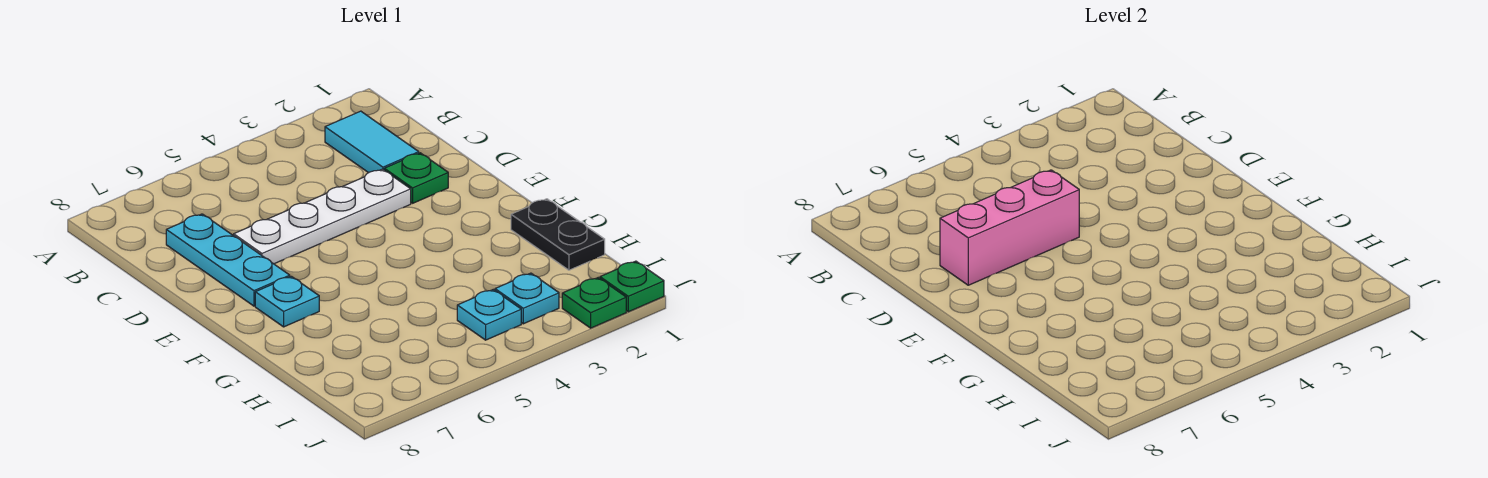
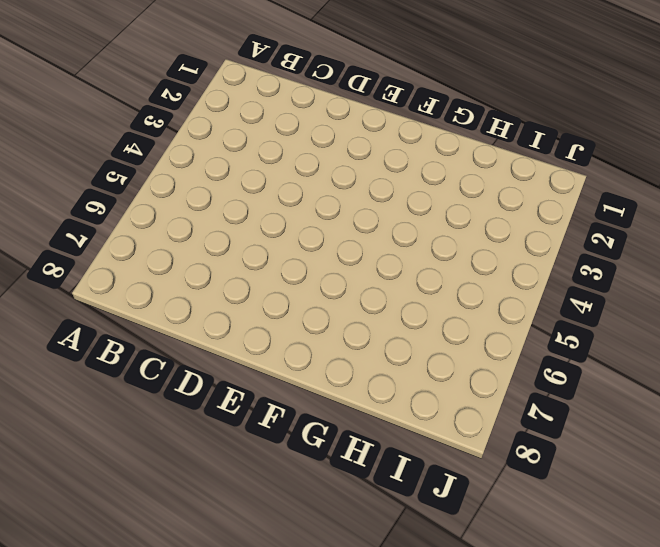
none -> cyan tile B2:C2 level 1
none -> cyan plate C7:E7 level 1

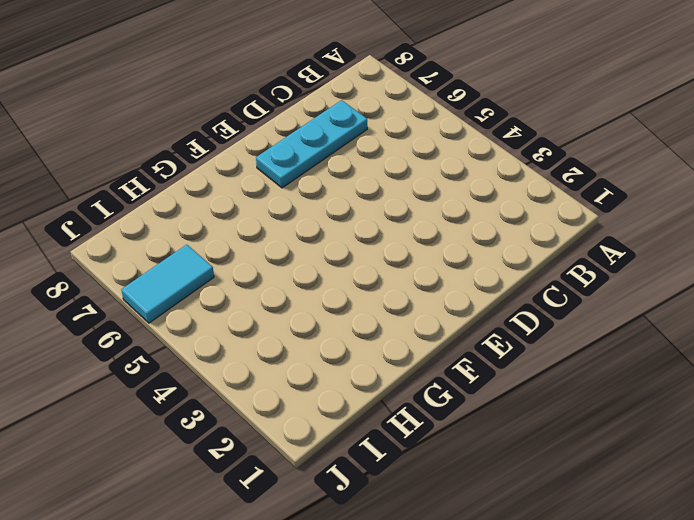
cyan tile I6:J6 level 1 -> cyan tile B2:C2 level 1
none -> green plate D2 level 1
none -> white plate D3:D6 level 1

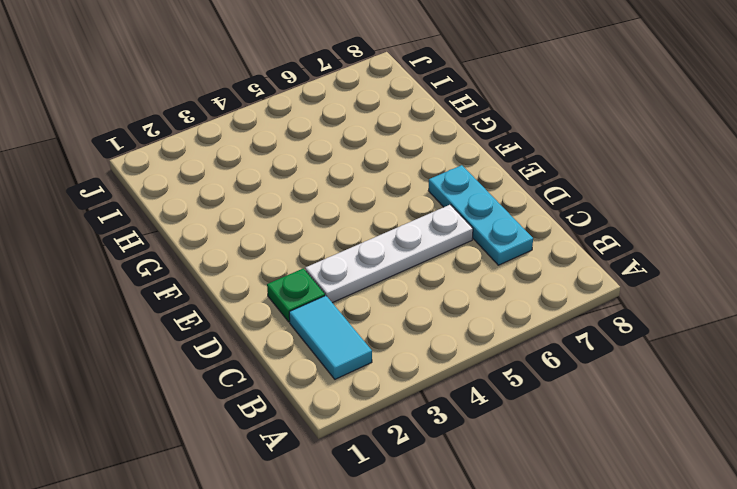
none -> cyan plate F7 level 1
none -> black plate G1:H1 level 1

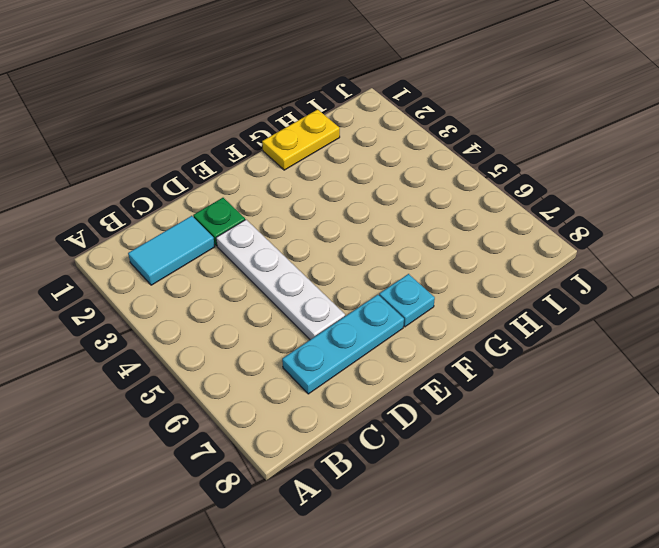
yellow plate G1:H1 level 1 -> black plate G1:H1 level 1
none -> cyan plate I3 level 1
none -> cyan plate I4 level 1

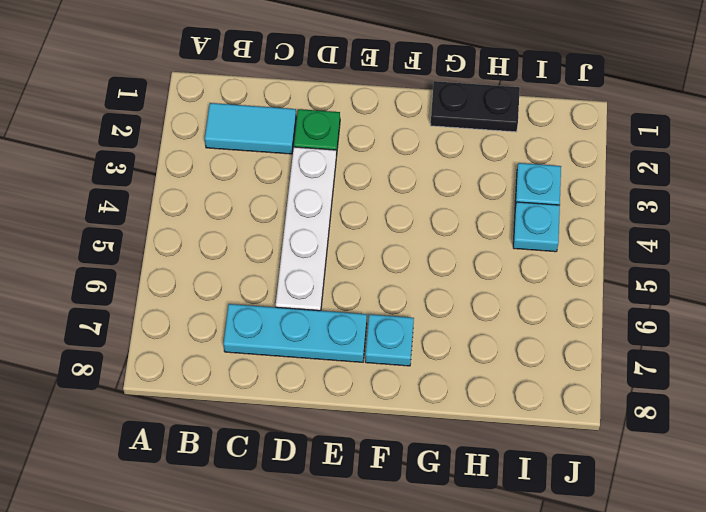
none -> green plate J1 level 1
none -> green plate J2 level 1

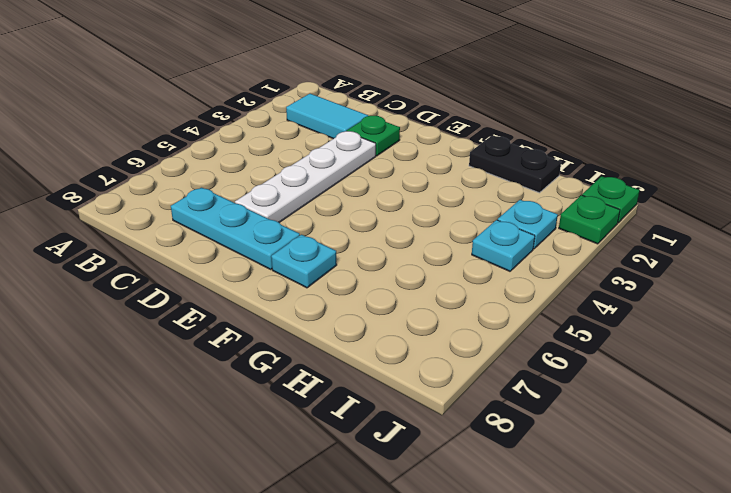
none -> pink brick D5:D7 level 2

